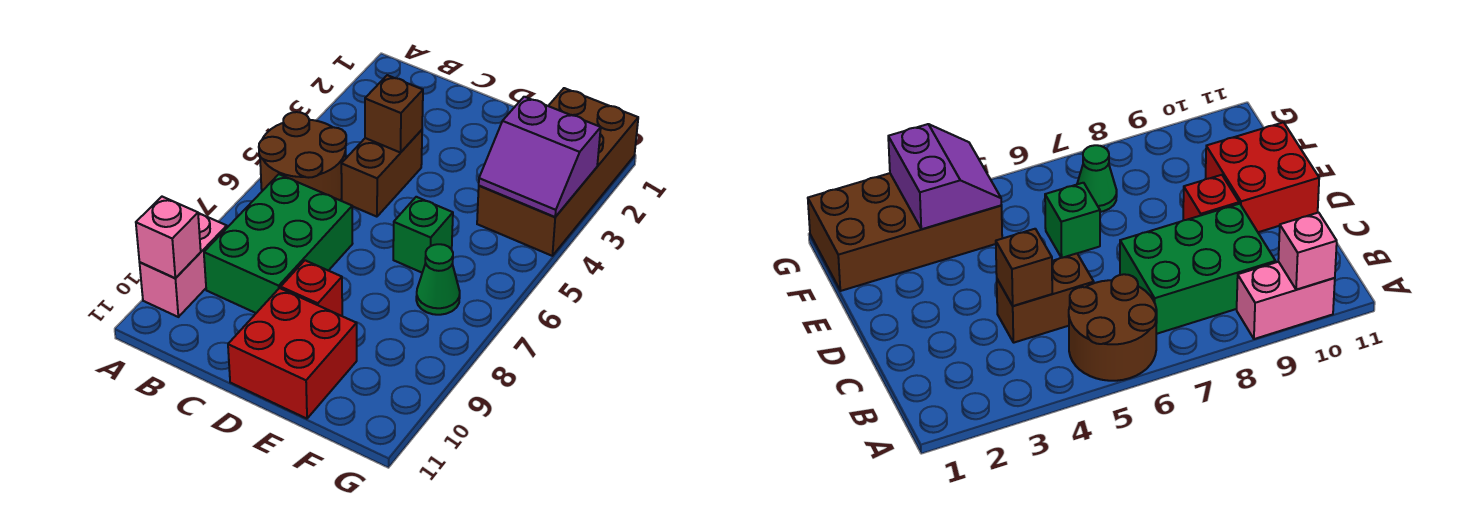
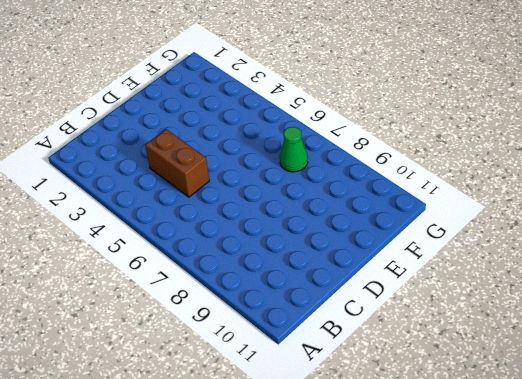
none -> brown round brick A5:B6 level 1
none -> pink brick A9:A10 level 1
none -> green brick B7:C9 level 1

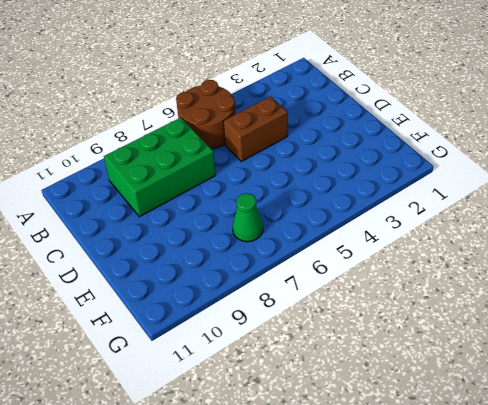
none -> pink brick A9:A10 level 1
none -> red brick D9 level 1
none -> red brick D10:E11 level 1

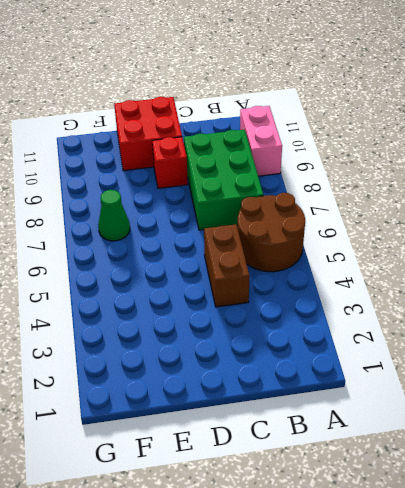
none -> green brick E6 level 1
none -> brown brick F1:G4 level 1
none -> pink brick A10 level 2

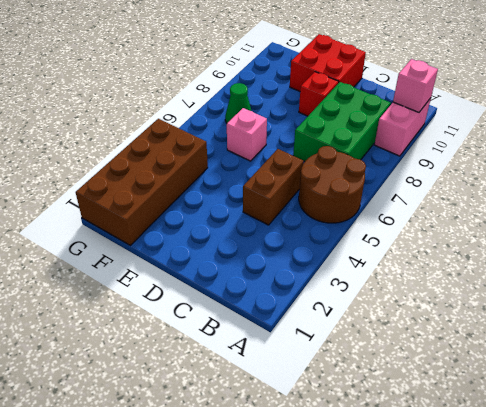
pink brick E6 level 1 -> green brick E6 level 1
none -> brown brick C4 level 2
none -> purple slope F3:G4 level 2 top 3

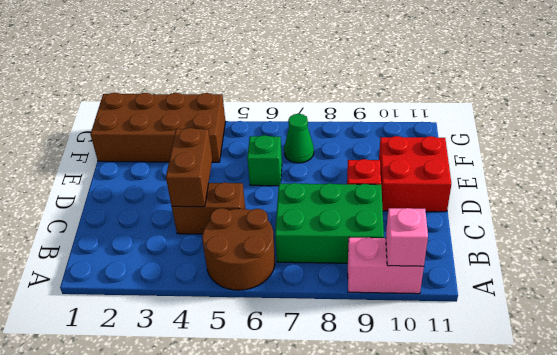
brown brick C4:D4 level 2 -> brown brick C4 level 2
none -> purple slope F3:G4 level 2 top 3

